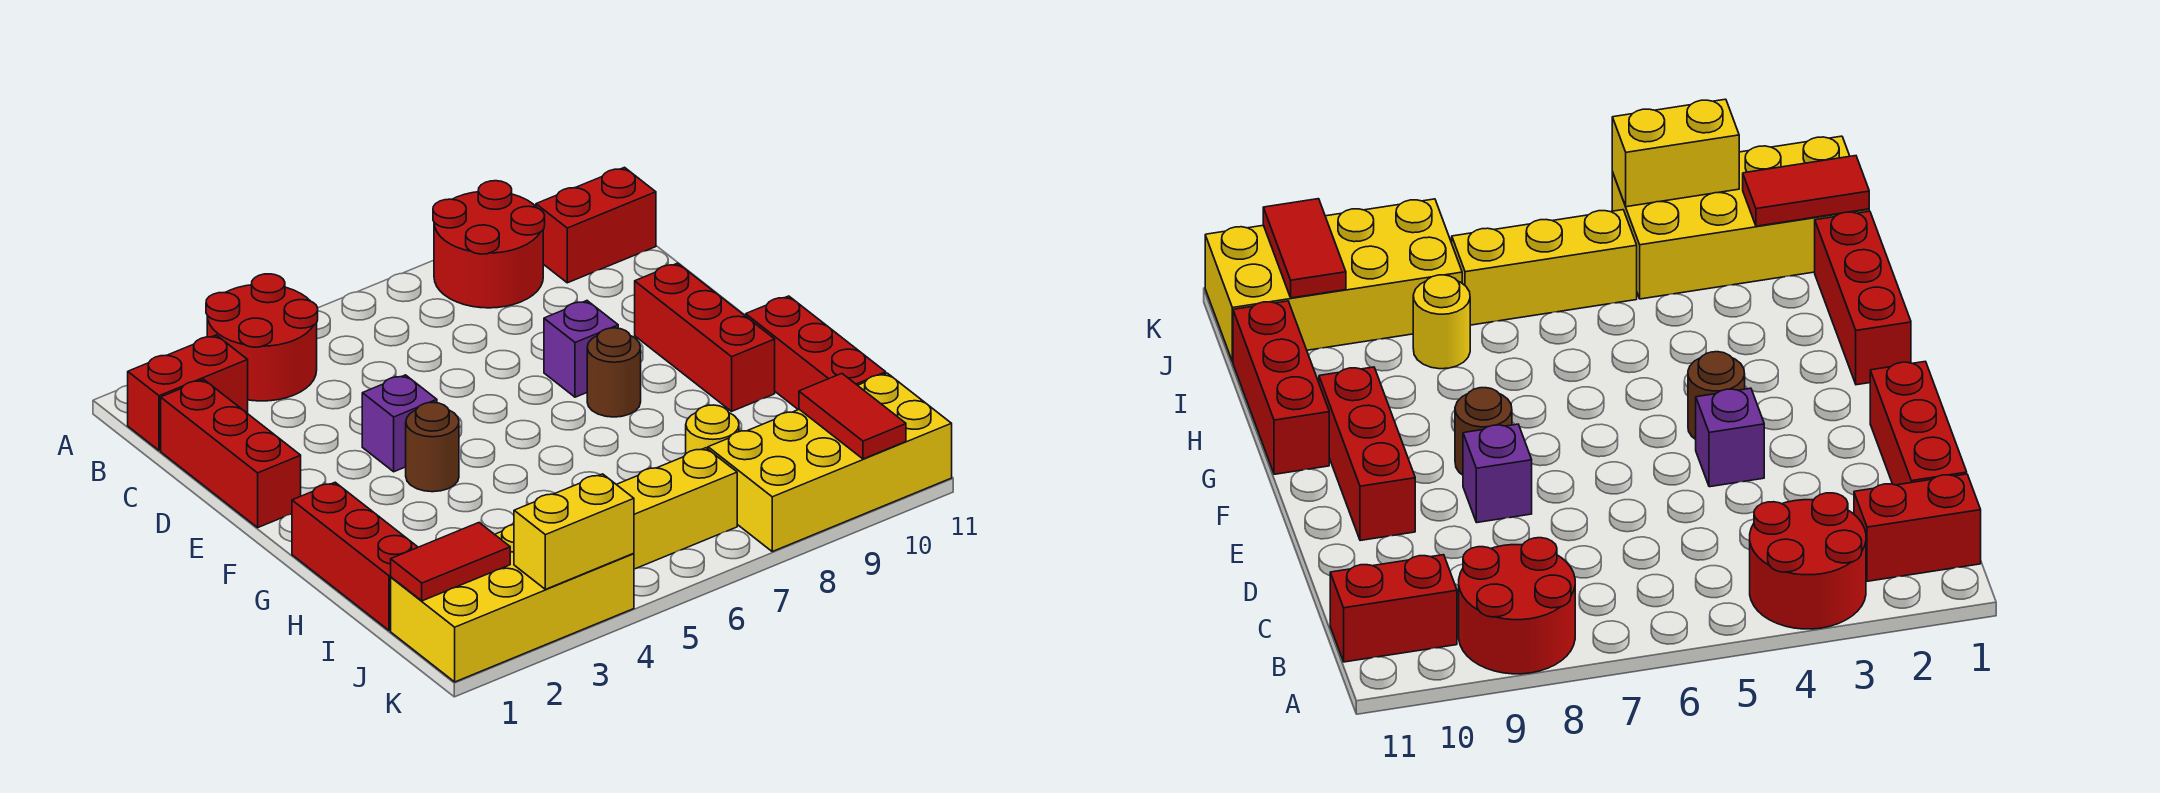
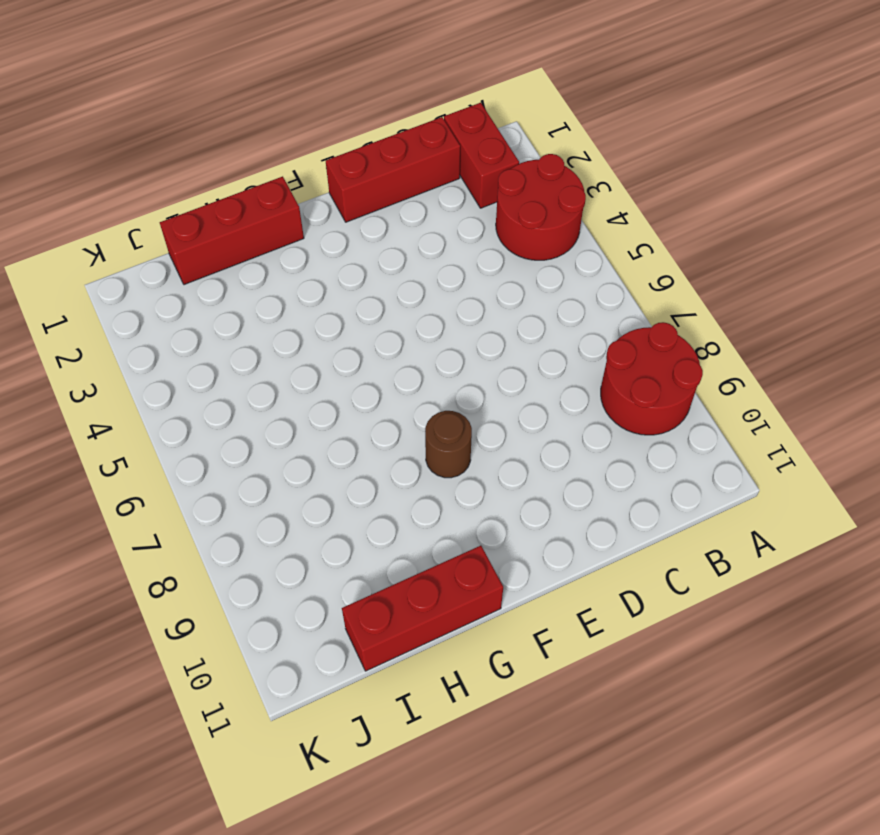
none -> red brick B10:B11 level 1
none -> purple brick E4 level 1
none -> purple brick E8 level 1

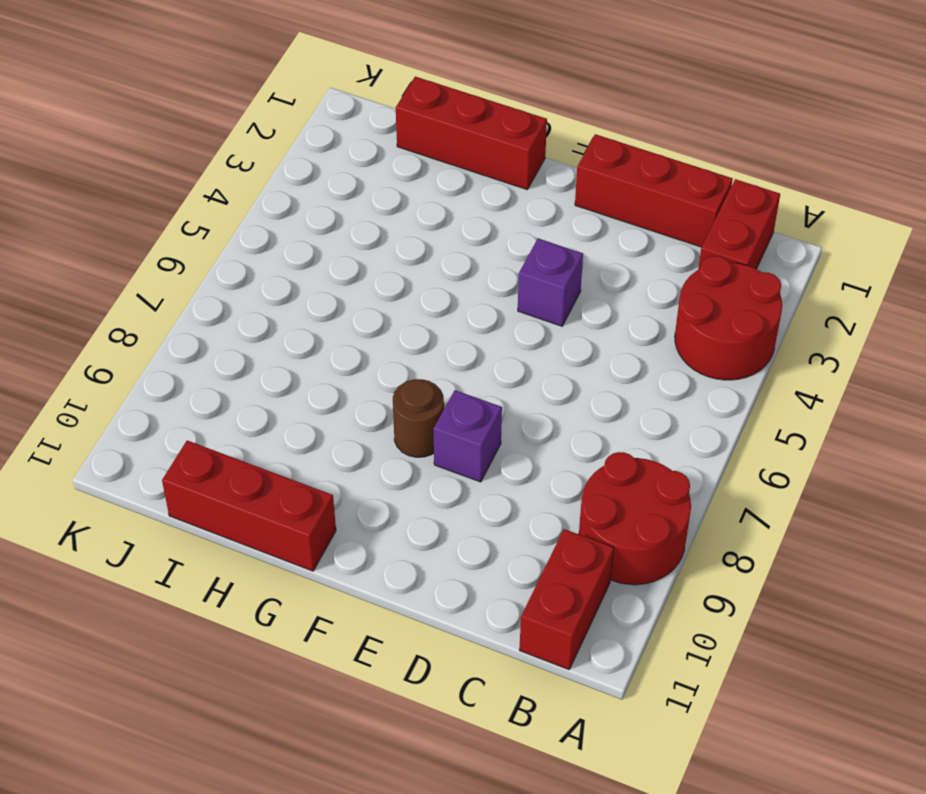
none -> red brick E10:G10 level 1
none -> brown round brick F4 level 1
none -> yellow round brick I8 level 1

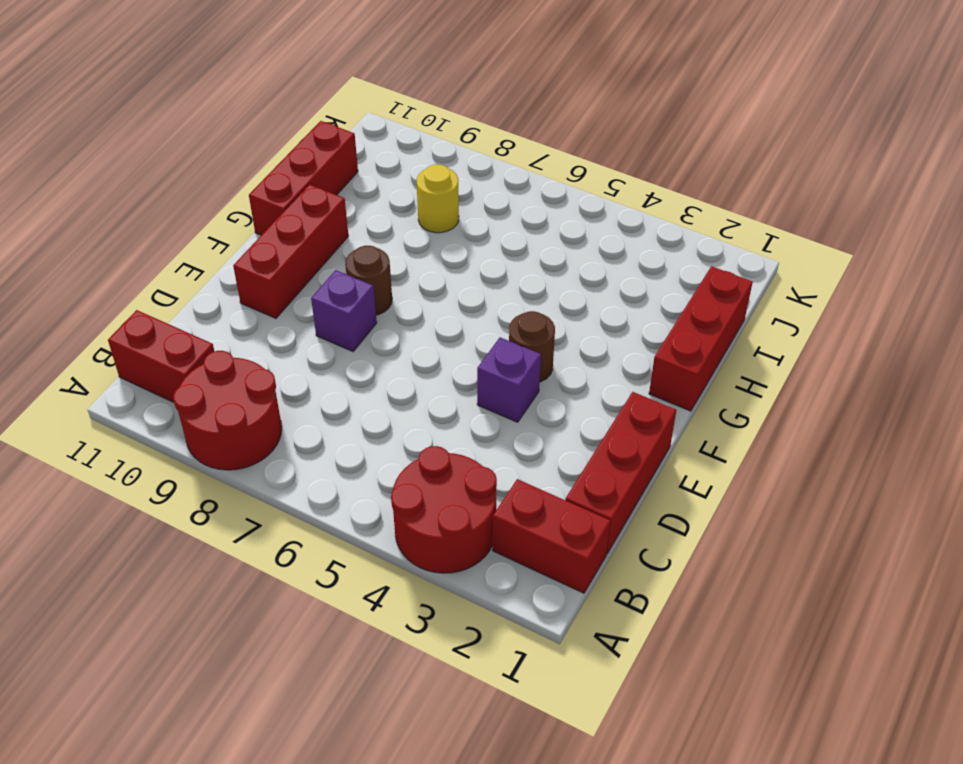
none -> yellow brick J1:K4 level 1
none -> yellow brick J5:J7 level 1
none -> yellow brick J8:K11 level 1

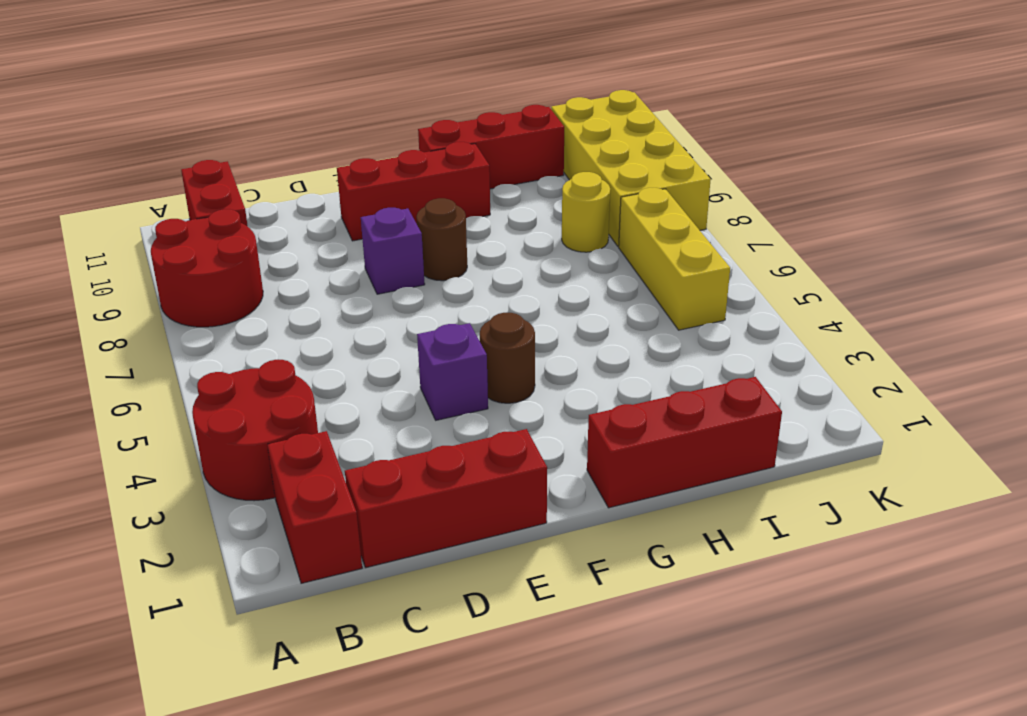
none -> yellow brick J1:K4 level 1
none -> red tile J1:J2 level 2
none -> red tile J10:K10 level 2

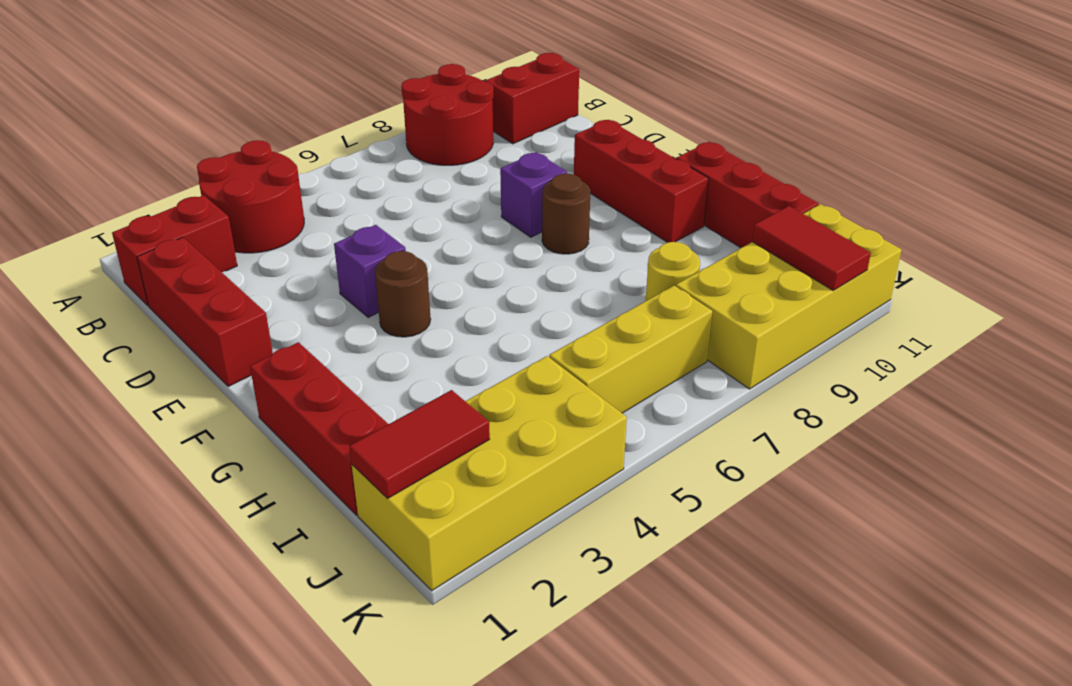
none -> yellow brick K3:K4 level 2

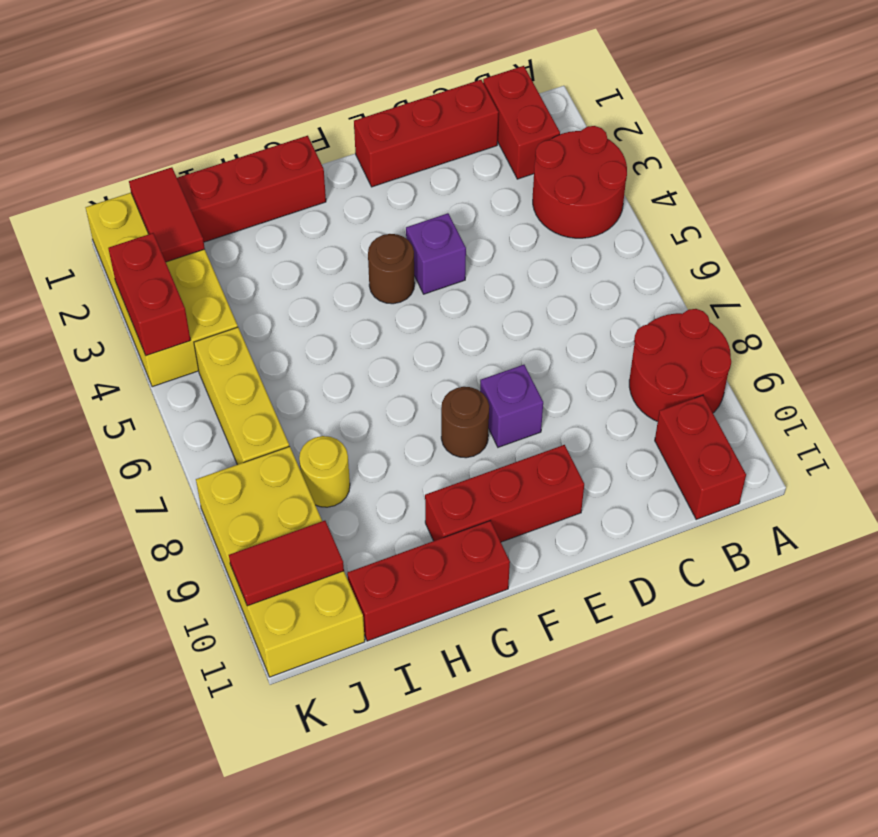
red brick K3:K4 level 2 -> yellow brick K3:K4 level 2

